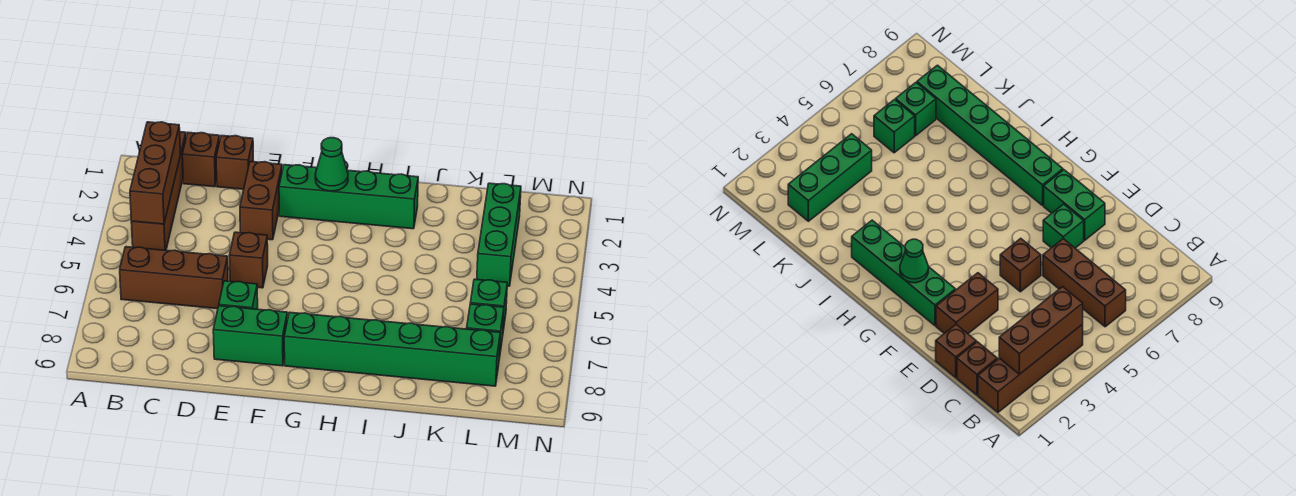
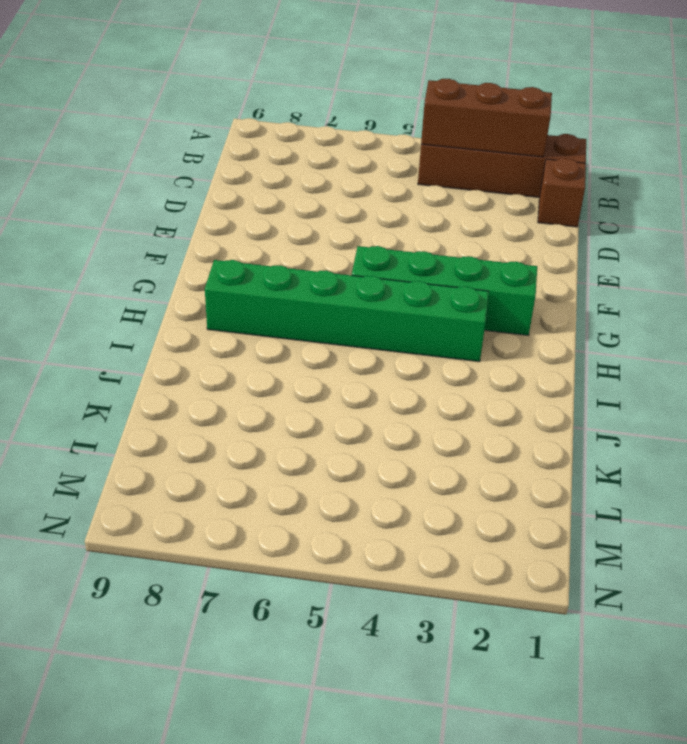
green brick G2:G5 level 1 -> green brick F2:I2 level 1
green brick H3:H8 level 1 -> green brick G8:L8 level 1
none -> brown brick B6:D6 level 1
none -> brown brick D1 level 1
none -> brown brick E2:E3 level 1

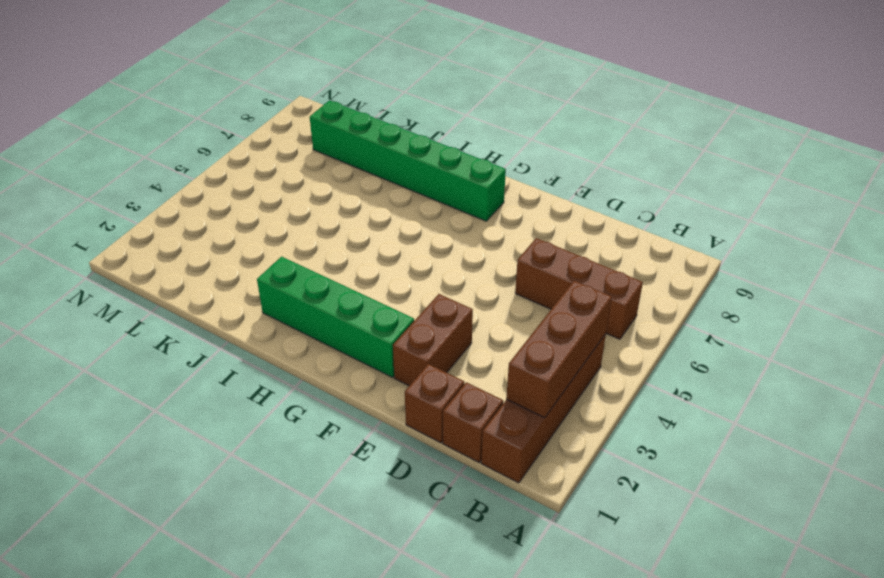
none -> brown brick E5 level 1
none -> green brick E7 level 1
none -> green brick E8:F8 level 1

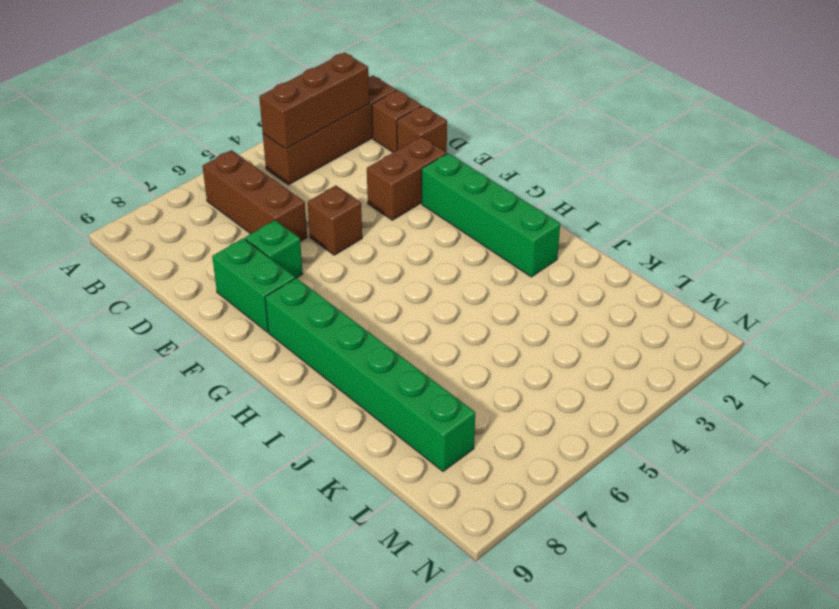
none -> green brick L2:L4 level 1
none -> green brick L6 level 1
none -> green brick L7 level 1

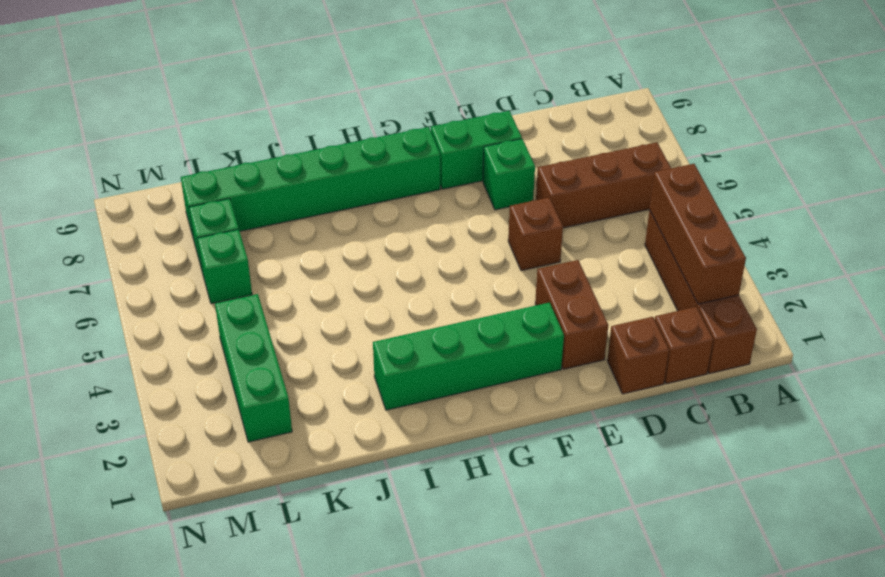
none -> green cone G2 level 2

